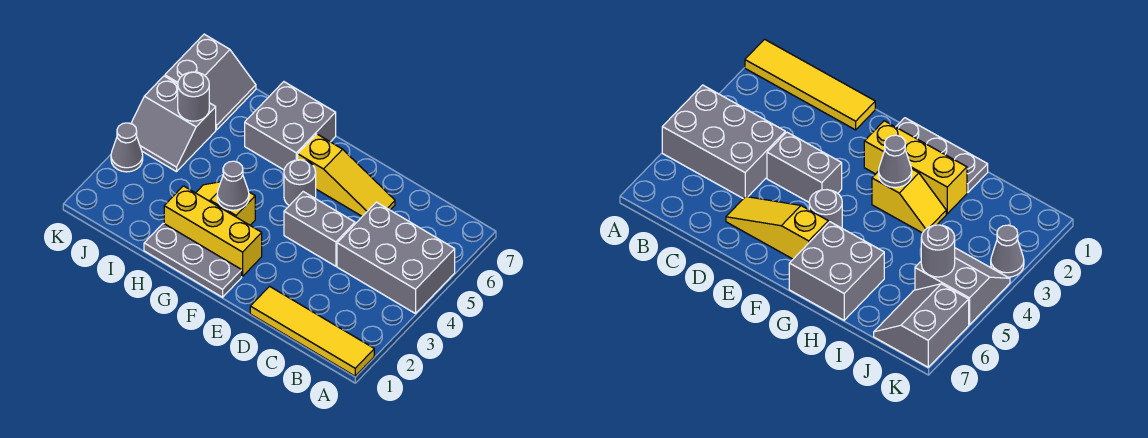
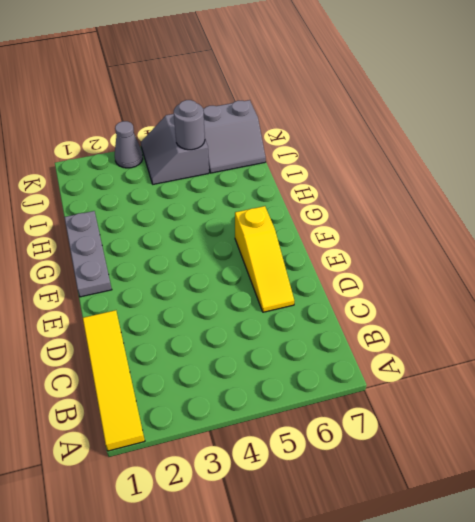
none -> grey brick A4:C5 level 1
none -> grey brick D4:E4 level 1
none -> yellow brick F2:H2 level 1

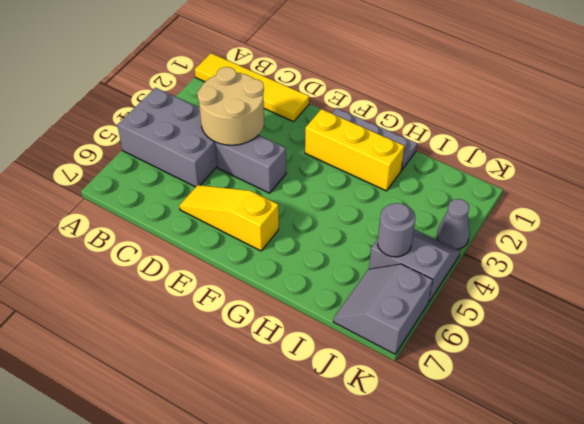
tan round brick C3:D4 level 2 -> none
none -> grey round brick F5 level 1
none -> yellow slope G3:H3 level 1 top G
none -> grey brick G6:H7 level 1

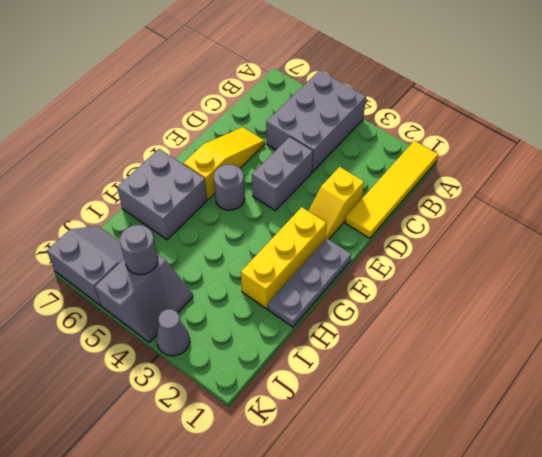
yellow slope D2:E2 level 1 top D -> yellow slope G3:H3 level 1 top G
none -> grey cone G3 level 2

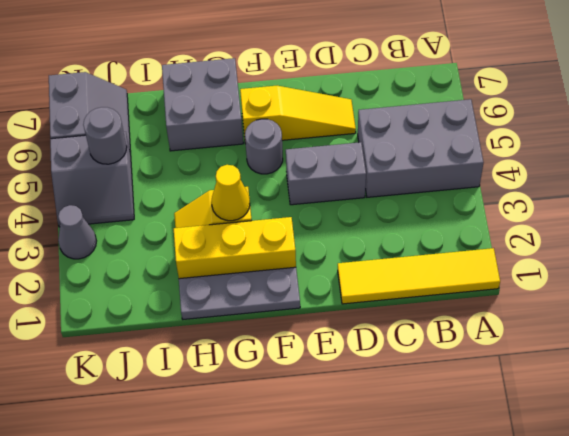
yellow cone G3 level 2 -> grey cone G3 level 2

